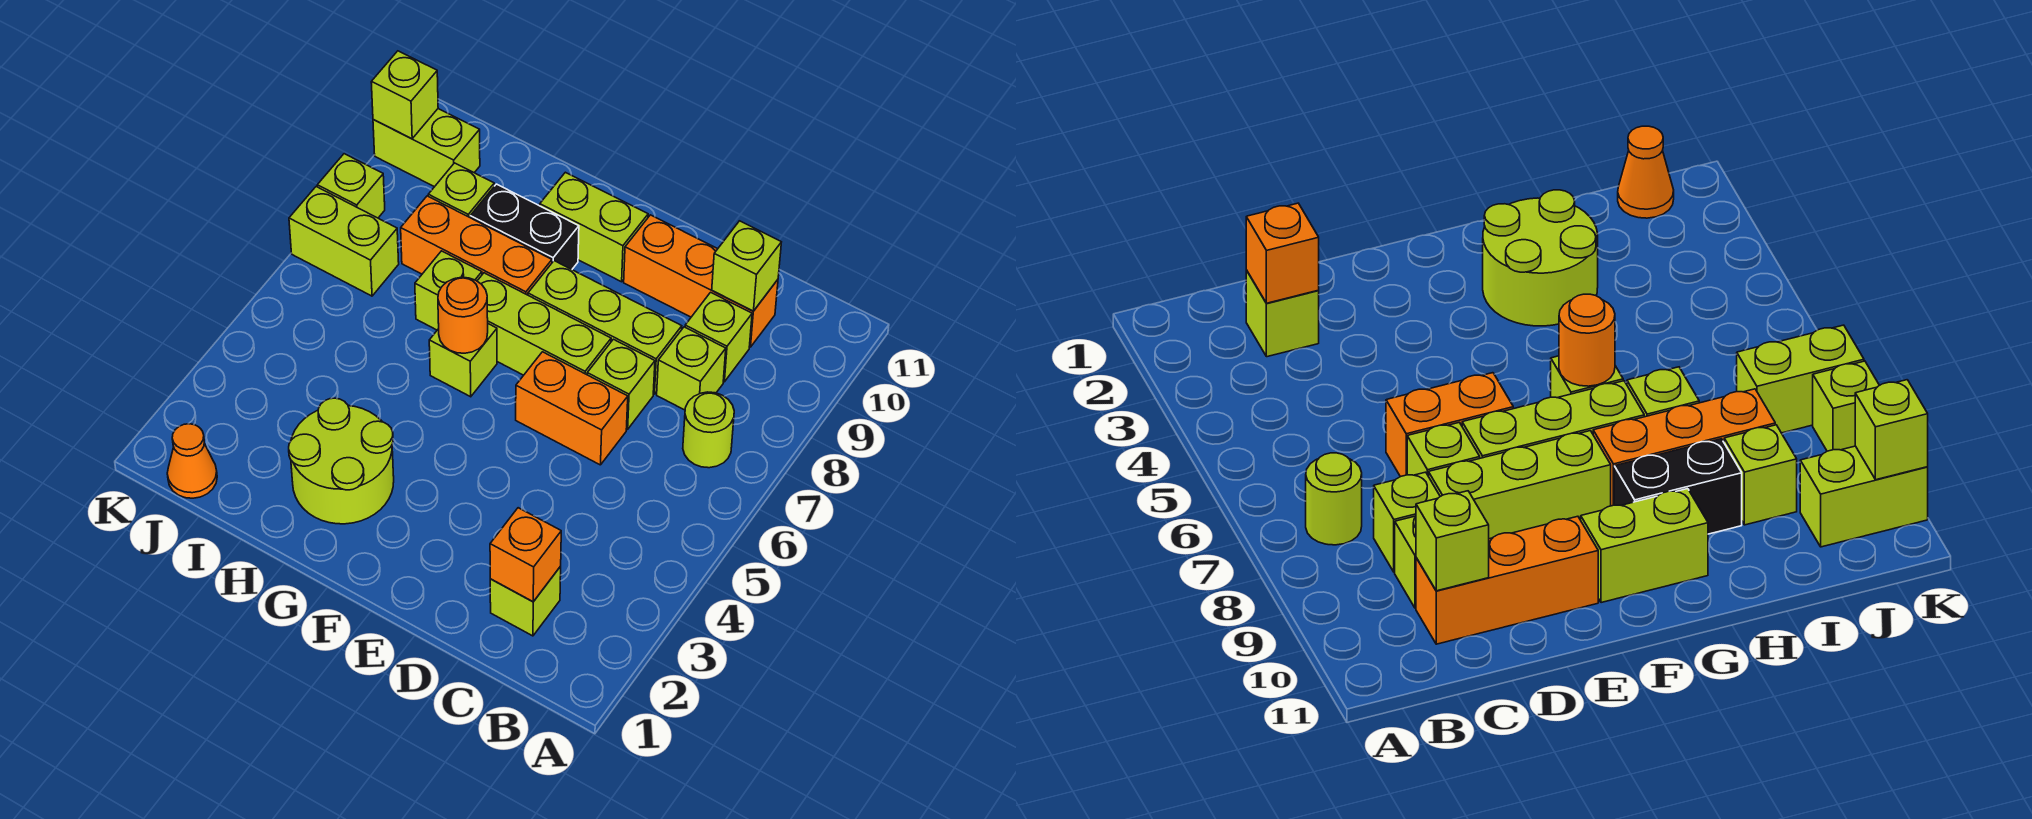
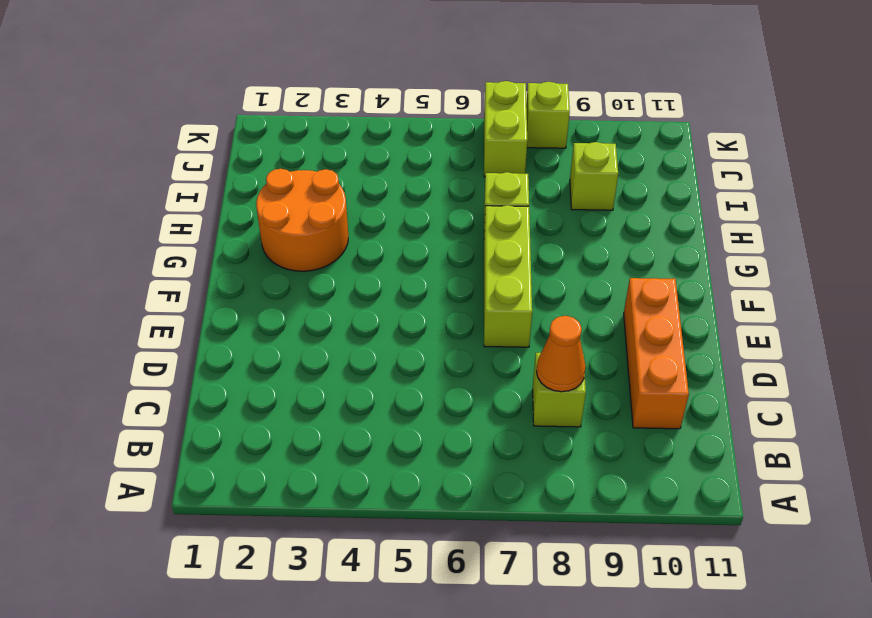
orange cone C8 level 2 -> orange cone J1 level 1
orange round brick G2:H3 level 1 -> lime round brick G2:H3 level 1
none -> lime round brick B7 level 1
none -> lime brick C2 level 1
none -> lime brick C9 level 1

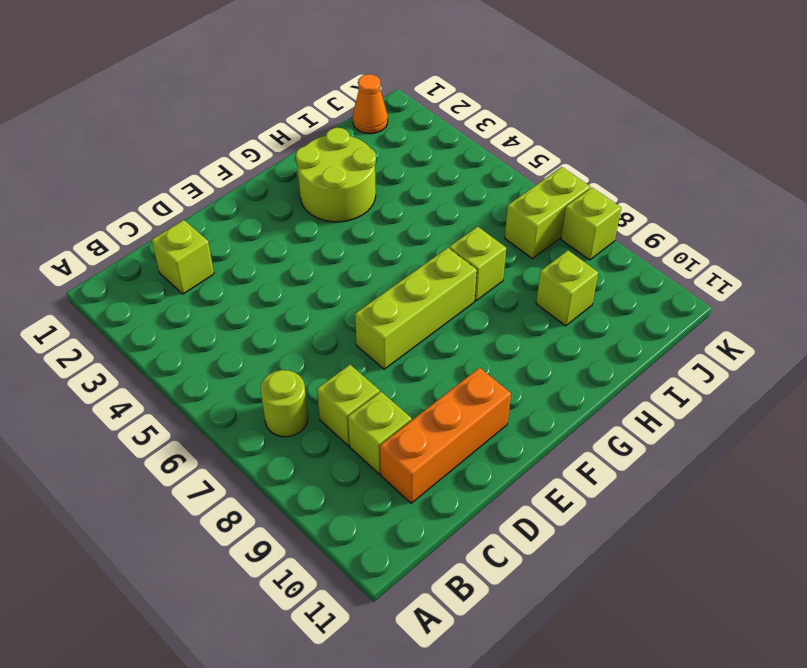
none -> orange brick D6:E6 level 1
none -> lime brick D7 level 1
none -> lime brick D8:F8 level 1

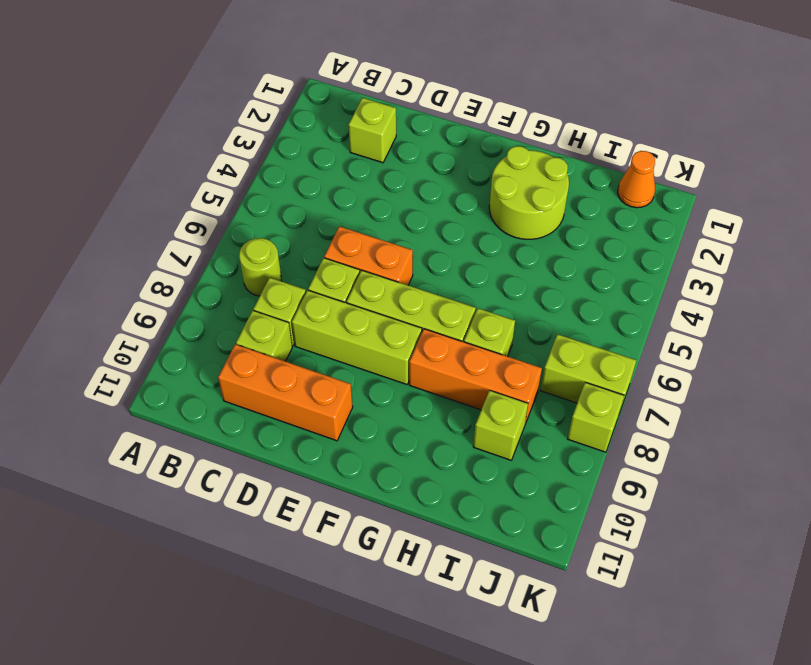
none -> lime brick F10:G10 level 1
none -> lime brick G6 level 1
none -> black brick G9:H9 level 1

